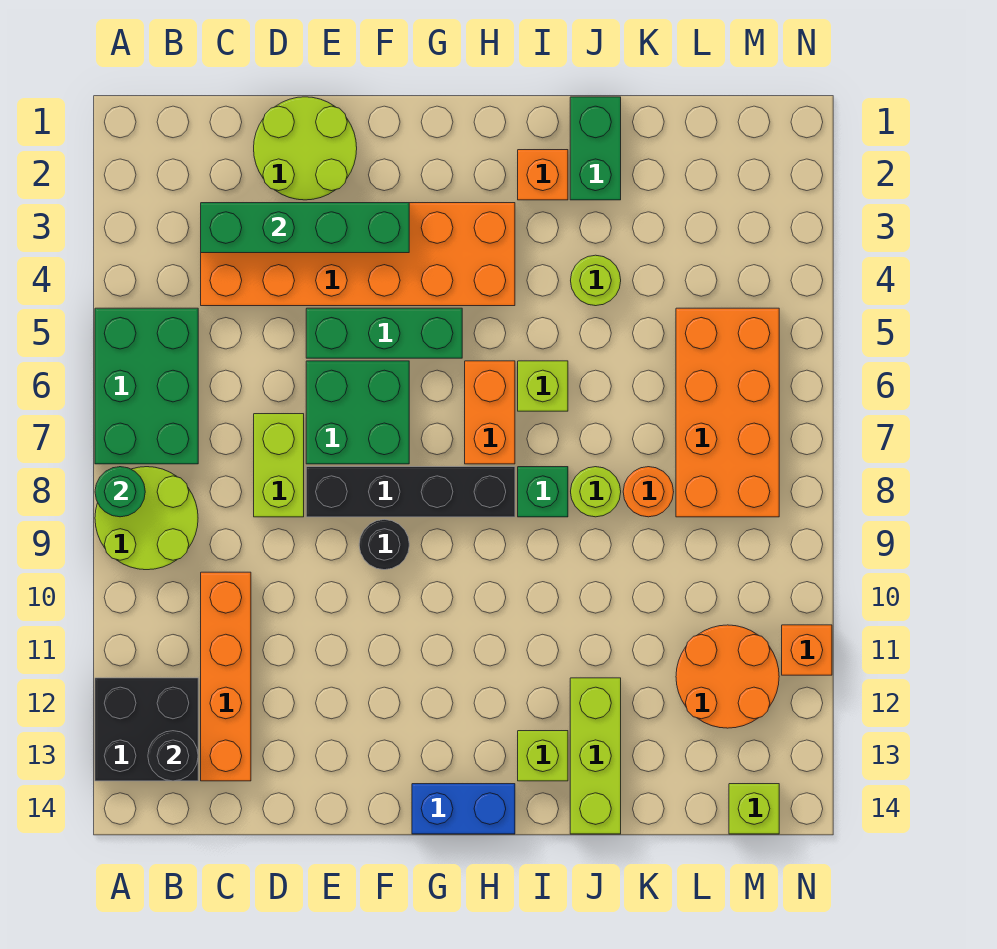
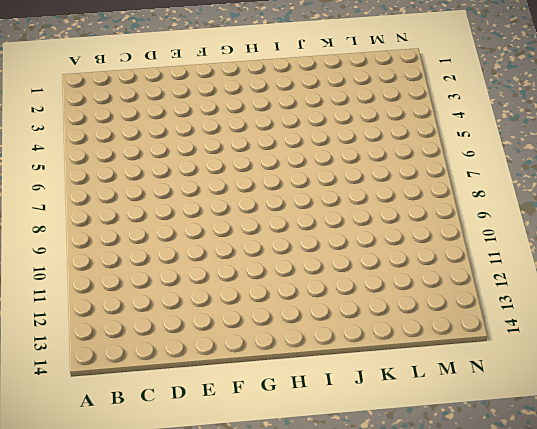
none -> green brick A5:B7 level 1
none -> lime round brick A8:B9 level 1
none -> black brick A12:B13 level 1

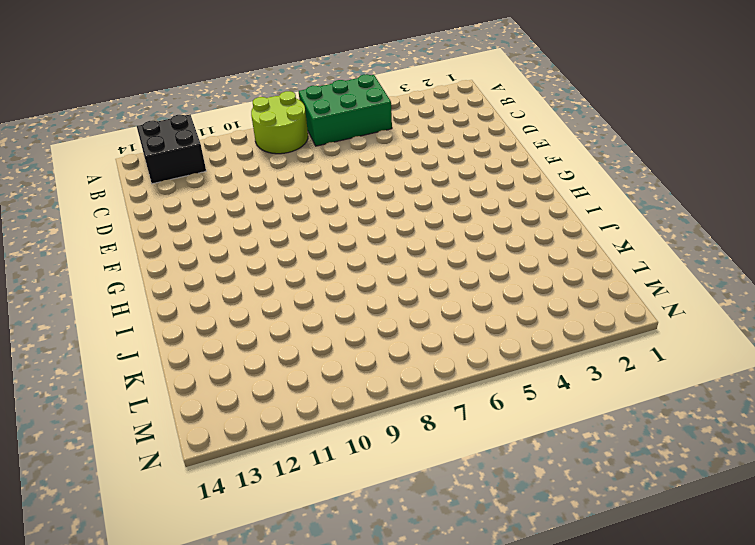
none -> orange brick C3:H4 level 1
none -> orange brick C10:C13 level 1
none -> lime round brick D1:E2 level 1

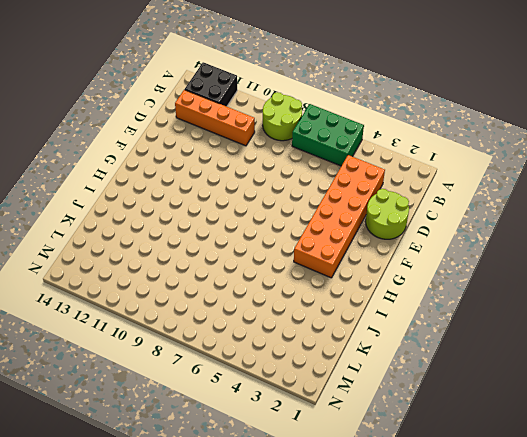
none -> lime brick D7:D8 level 1
none -> green brick E5:G5 level 1
none -> green brick E6:F7 level 1

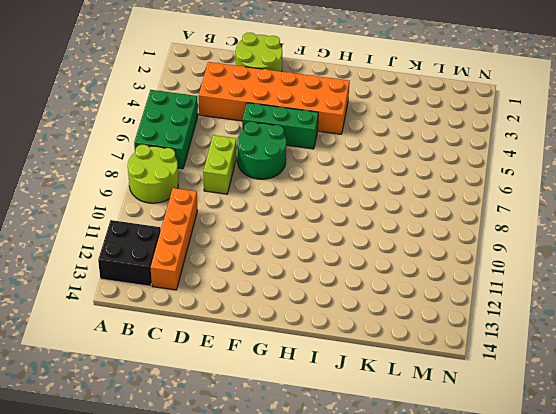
green round brick E6:F7 level 1 -> green brick E6:F7 level 1
none -> black brick E8:H8 level 1
none -> black round brick F9 level 1
none -> blue brick G14:H14 level 1

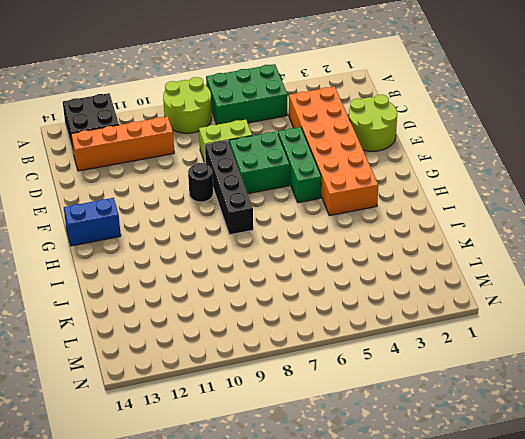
blue brick G13:G14 level 1 -> blue brick G14:H14 level 1
none -> orange brick H6:H7 level 1
none -> orange brick I2 level 1
none -> lime brick I6 level 1

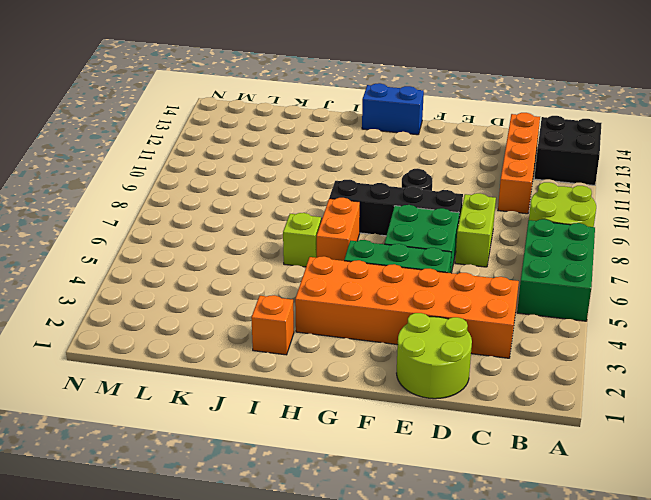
none -> green brick I8 level 1
none -> lime brick I13 level 1
none -> green brick J1:J2 level 1

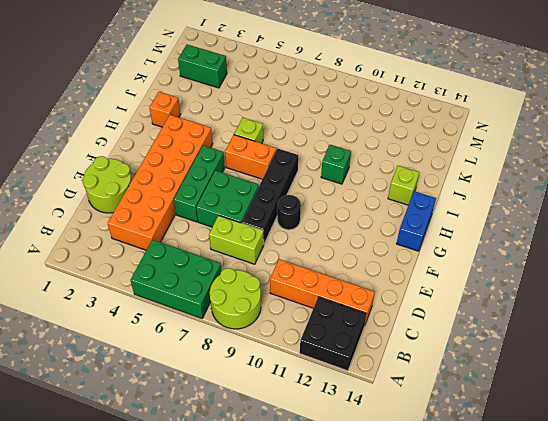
green brick I10 level 1 -> green brick I8 level 1
green brick L2:L3 level 1 -> green brick J1:J2 level 1
none -> lime round brick J4 level 1
none -> lime round brick J8 level 1
none -> lime brick J12:J14 level 1

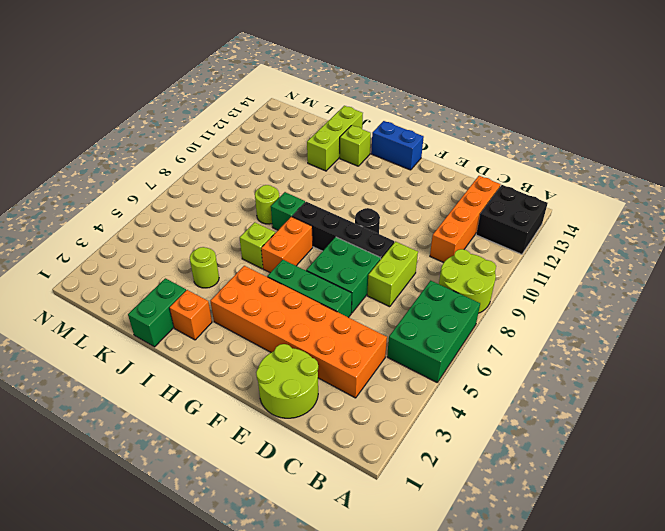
none -> orange round brick K8 level 1
none -> orange brick L5:M8 level 1
none -> orange round brick L11:M12 level 1

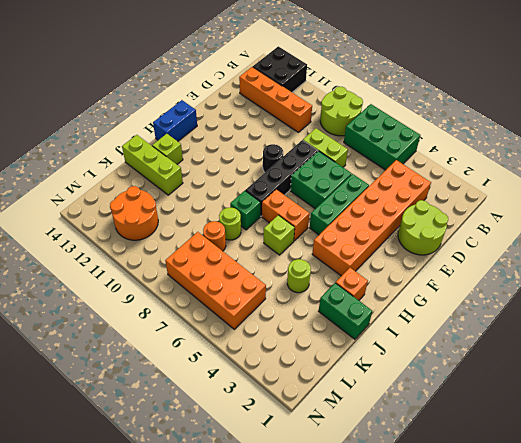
none -> lime brick M14 level 1
none -> orange brick N11 level 1
none -> green round brick A8 level 2

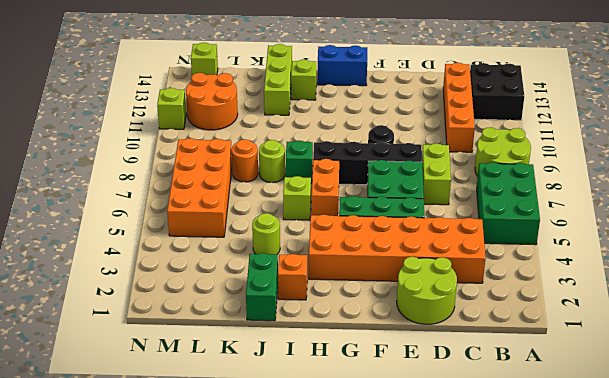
lime brick N11 level 1 -> orange brick N11 level 1
none -> green round brick A8 level 2
none -> black round brick B13 level 2
none -> green brick C3:F3 level 2

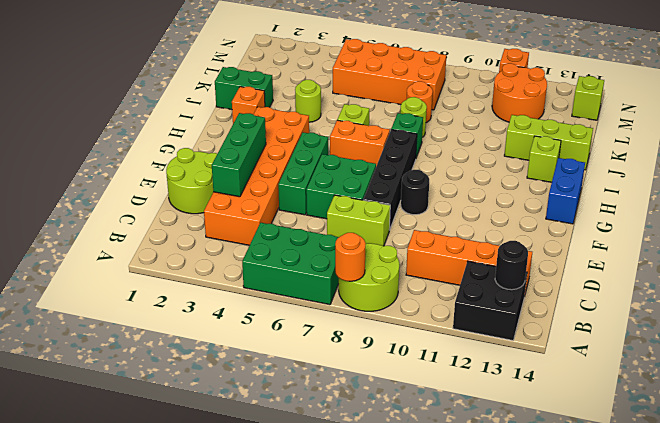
orange round brick A8 level 2 -> green round brick A8 level 2
green brick D3:F3 level 2 -> green brick C3:F3 level 2

